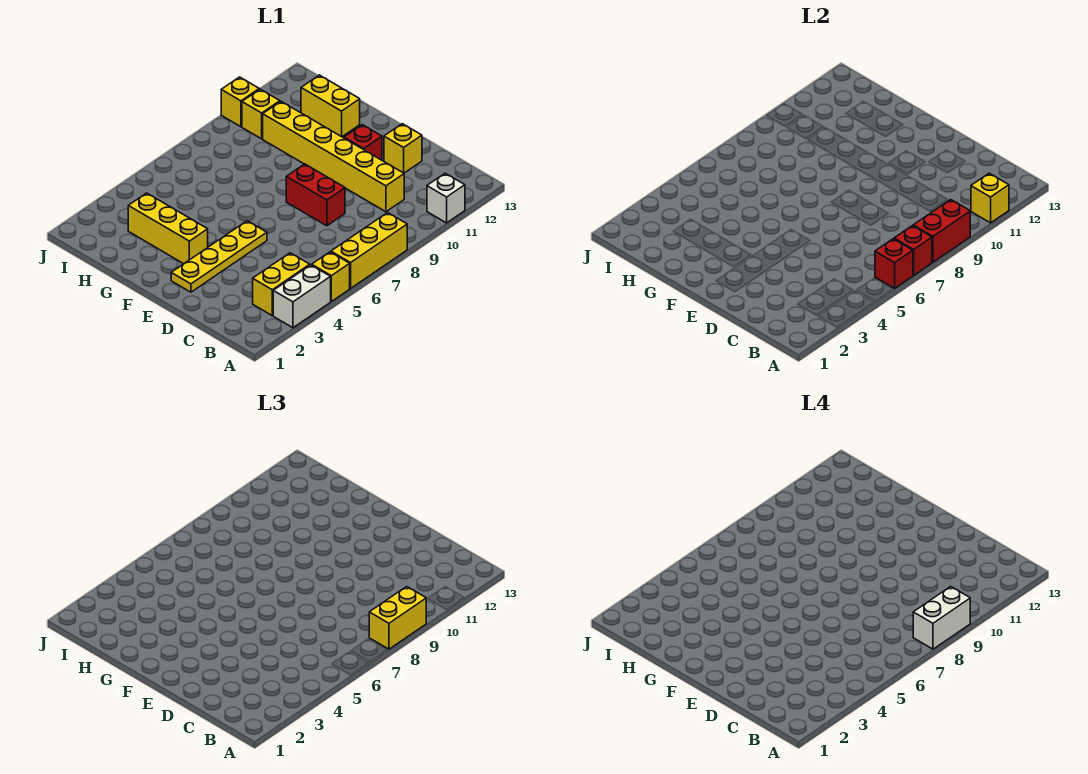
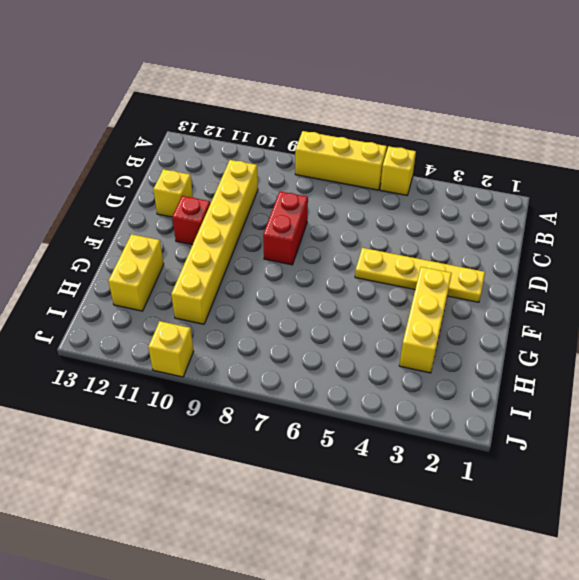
none -> white brick A3:A4 level 1
none -> white brick A11 level 1
none -> yellow brick B3:B4 level 1

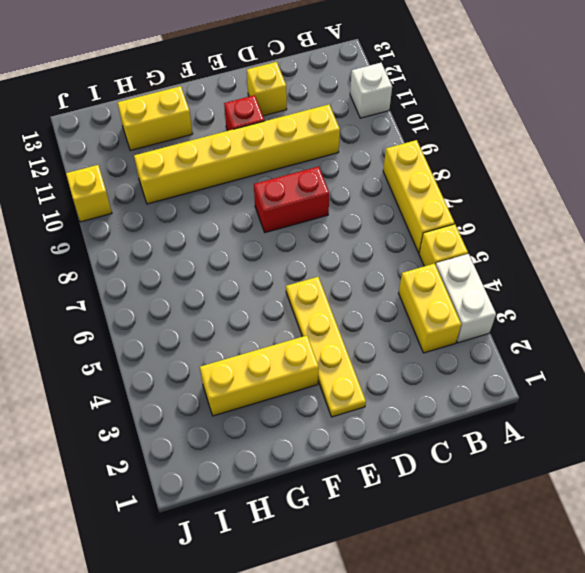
none -> yellow brick I10 level 1
none -> red brick A6 level 2
none -> red brick A7 level 2

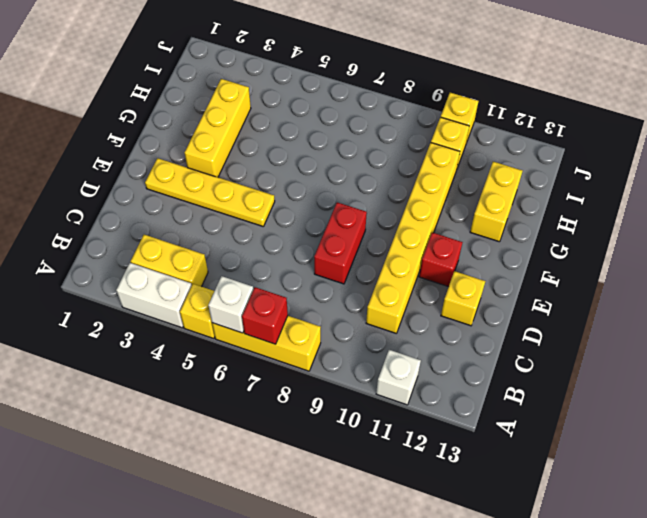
white brick A6 level 2 -> red brick A6 level 2
none -> red brick A8:A9 level 2
none -> yellow brick A11 level 2
none -> yellow brick A8:A9 level 3

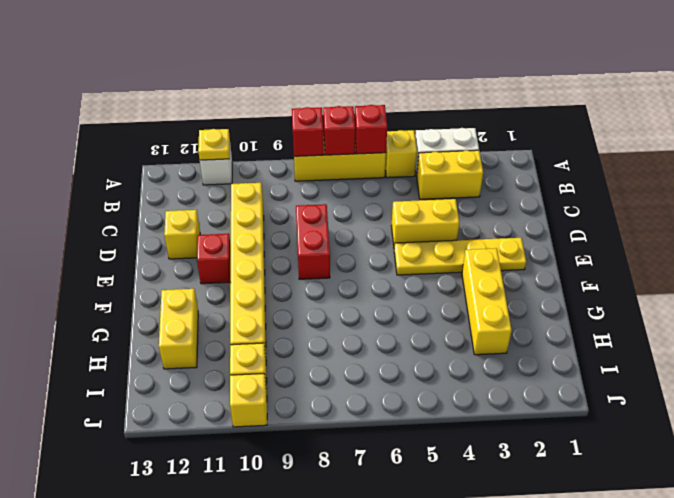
red brick A8 level 2 -> red brick A8:A9 level 2
yellow plate A11 level 2 -> yellow brick A11 level 2
yellow brick D4:D5 level 1 -> yellow brick A8:A9 level 3
none -> white brick A8:A9 level 4

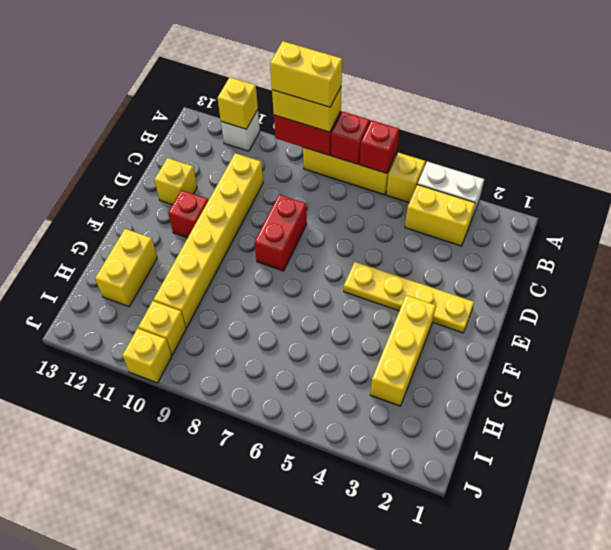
yellow brick A8:A9 level 4 -> white brick A8:A9 level 4

